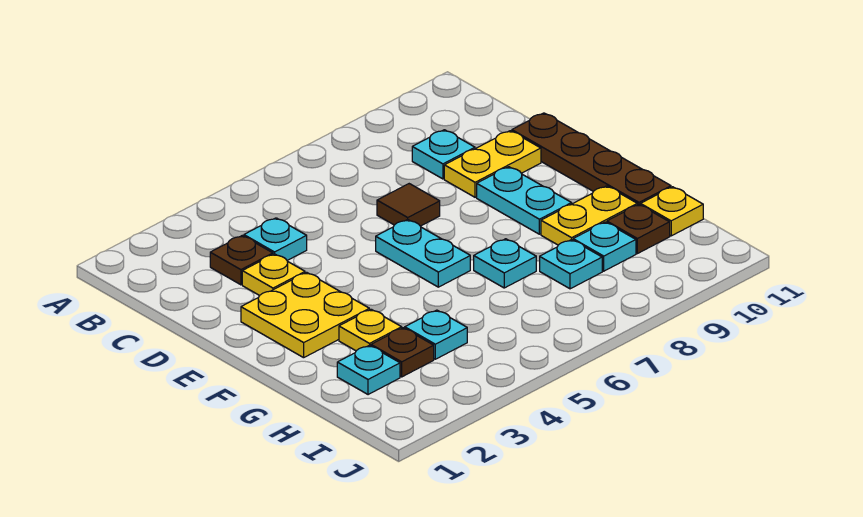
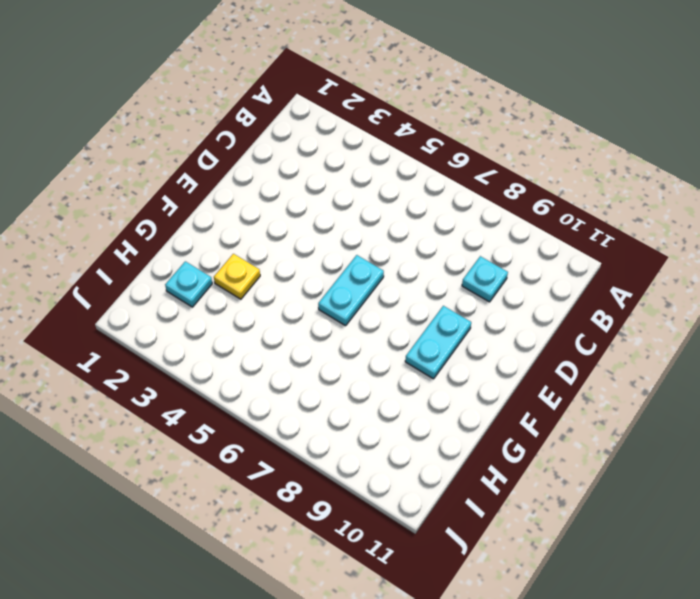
none -> brown plate C3 level 1
none -> cyan plate C4 level 1
none -> yellow plate D3 level 1

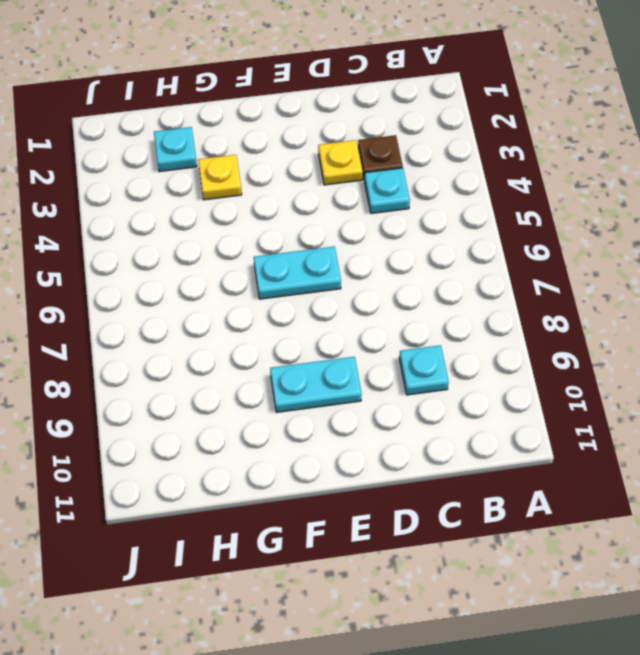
none -> brown tile D7 level 1
none -> yellow plate D9:D10 level 1
none -> brown plate D11:G11 level 1

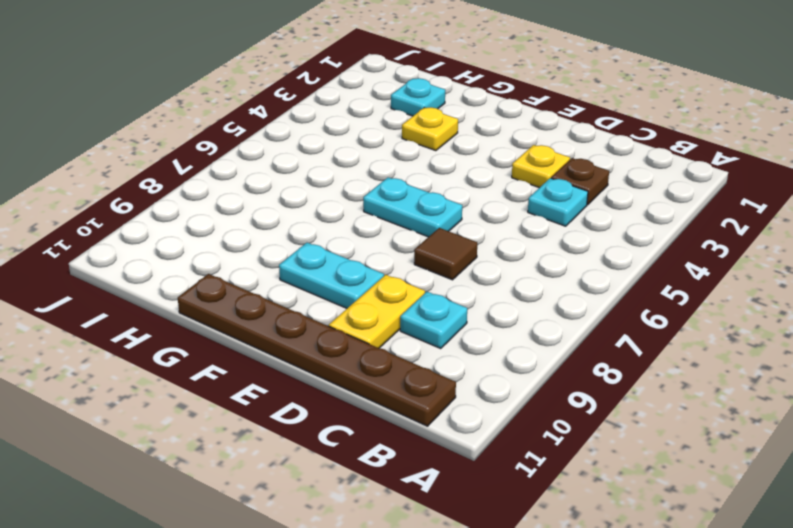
brown plate B11:G11 level 1 -> brown plate D11:G11 level 1
none -> yellow plate E2:F3 level 1
none -> cyan plate G7 level 1
none -> yellow plate G9:G10 level 1

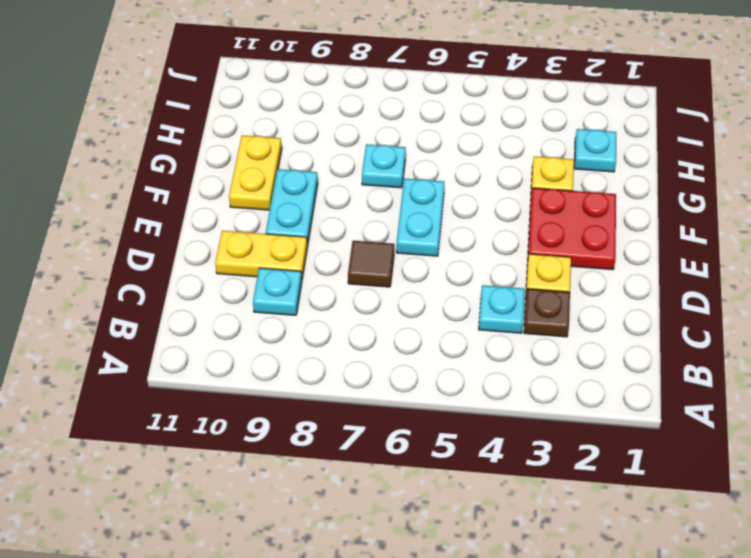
red plate E2:F3 level 1 -> yellow plate E2:F3 level 1
yellow plate F10:G10 level 1 -> yellow plate G9:G10 level 1
none -> brown plate D11:G11 level 1
none -> brown plate H3 level 1
none -> cyan plate H4 level 1

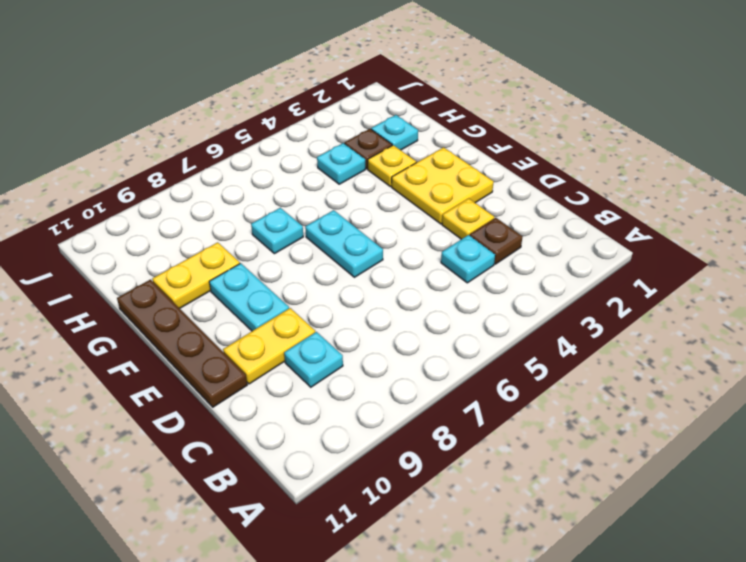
none -> brown tile D7 level 1
none -> cyan plate H8 level 1
none -> cyan plate H9 level 1

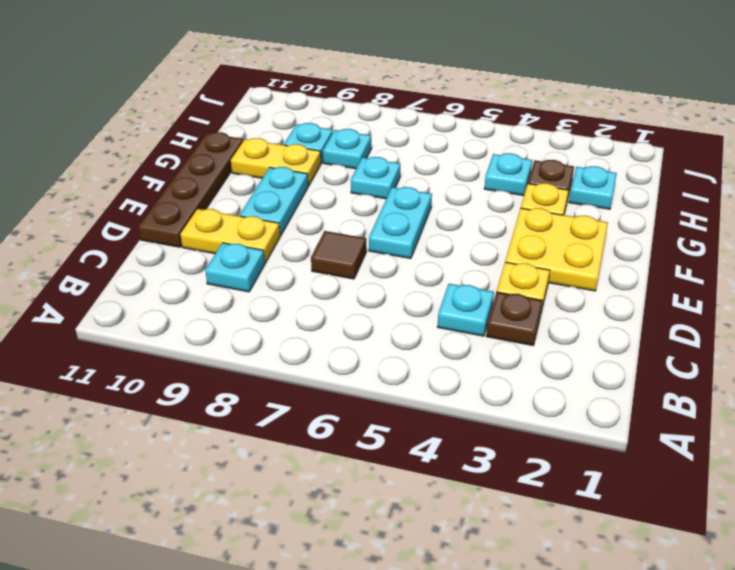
none -> brown plate H10 level 1
none -> yellow plate H11 level 1

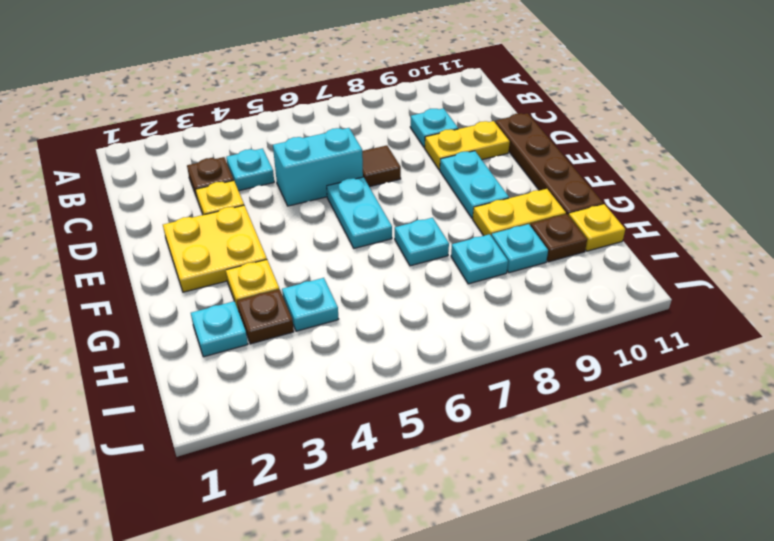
cyan brick D5:D6 level 1 -> none

